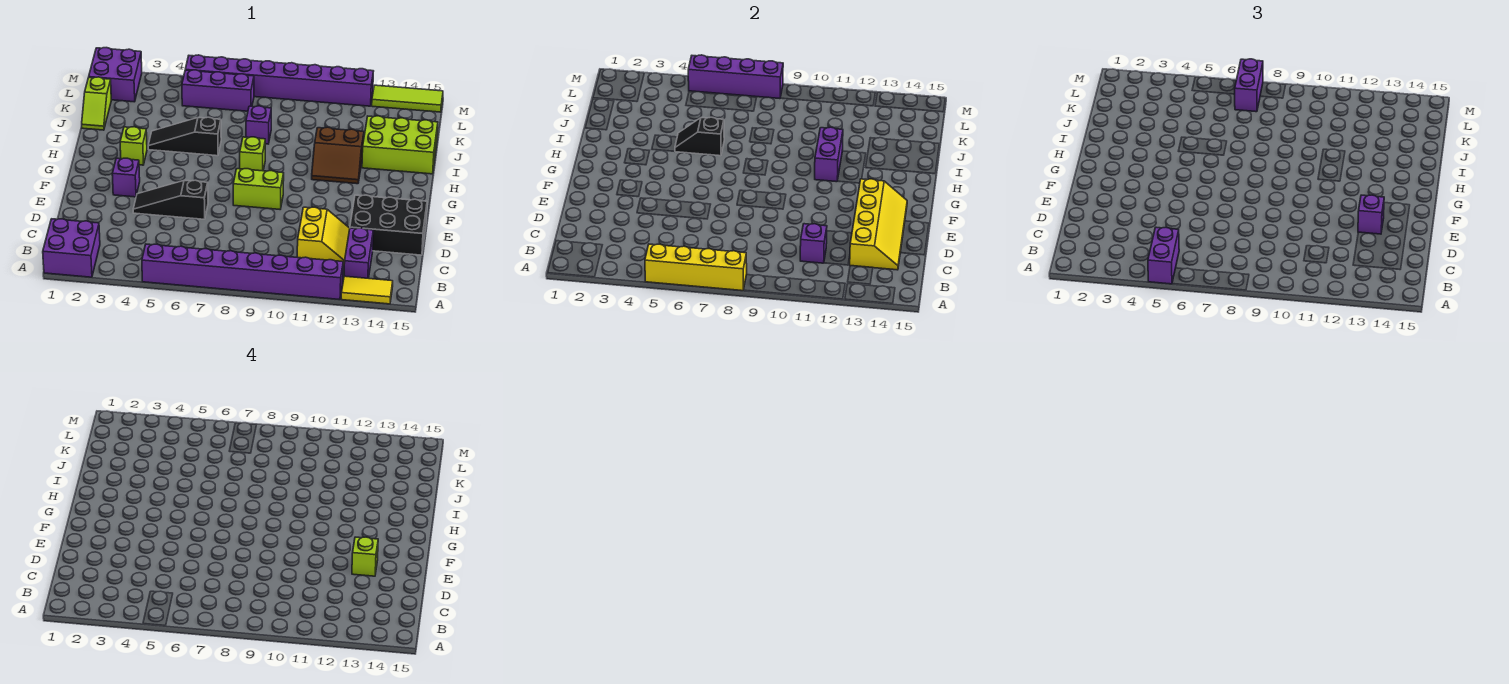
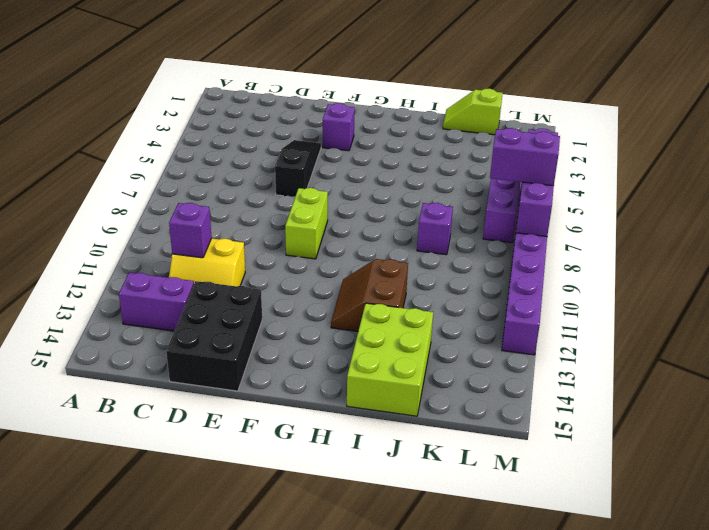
none -> purple brick A1:B2 level 1
none -> purple brick A5:A12 level 1
none -> yellow tile A13:A14 level 1
none -> lime brick H3 level 1

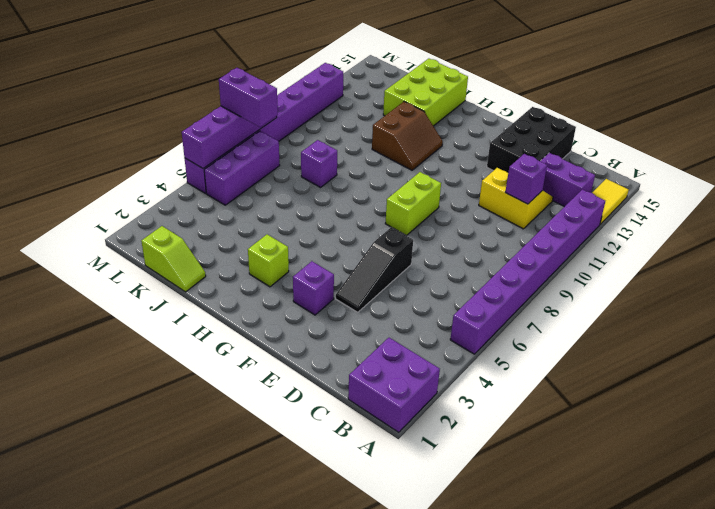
none -> lime brick H8 level 1
none -> black slope I4:I6 level 1 top 6
none -> purple brick L1:M2 level 1
none -> lime tile M13:M15 level 1

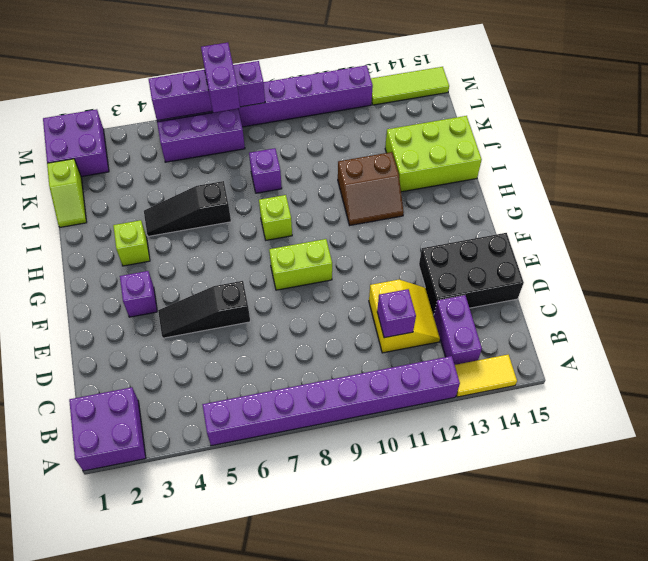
none -> yellow brick A5:A8 level 2
none -> yellow slope C13:F14 level 2 top 13
none -> purple brick H11:I11 level 2
none -> black slope I5:I6 level 2 top 6

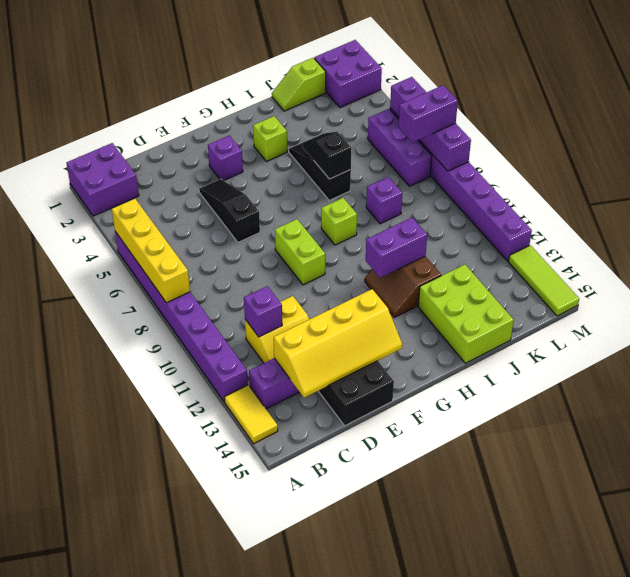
none -> purple brick A5:B5 level 3
none -> purple brick E13 level 3
none -> lime brick E13 level 4

